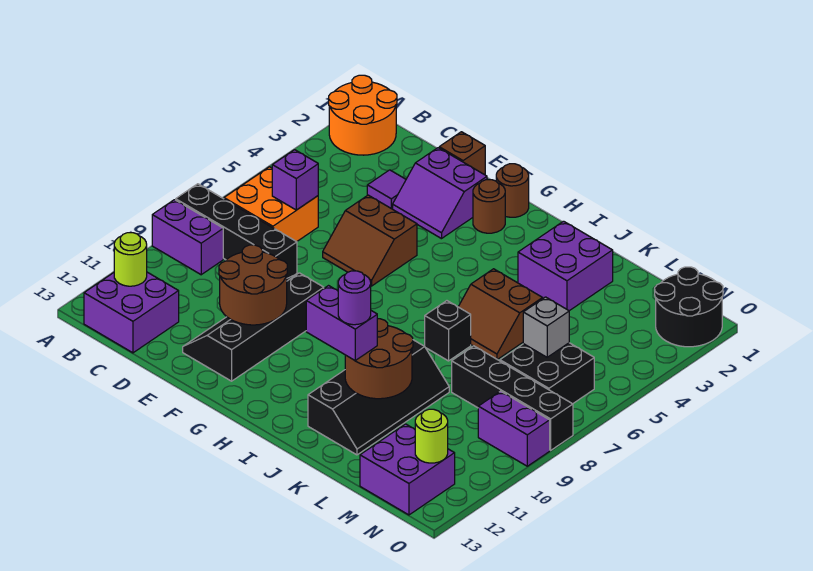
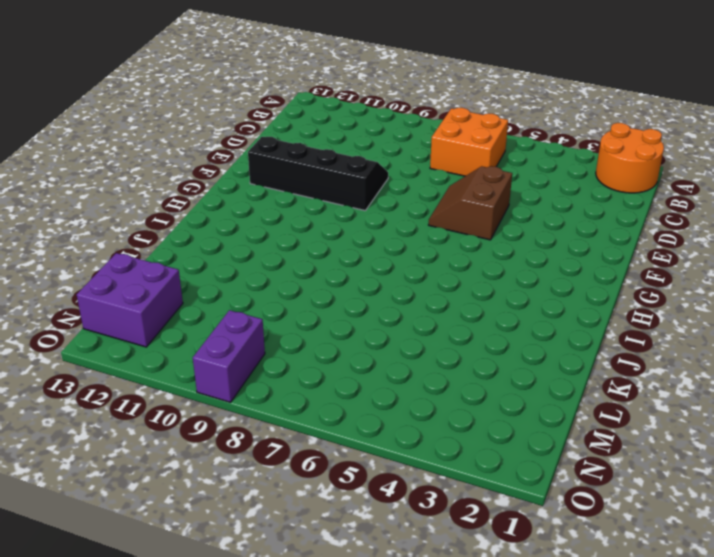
none -> black brick A8:D8 level 1
none -> purple brick A9:B9 level 1
none -> purple brick B12:C13 level 1

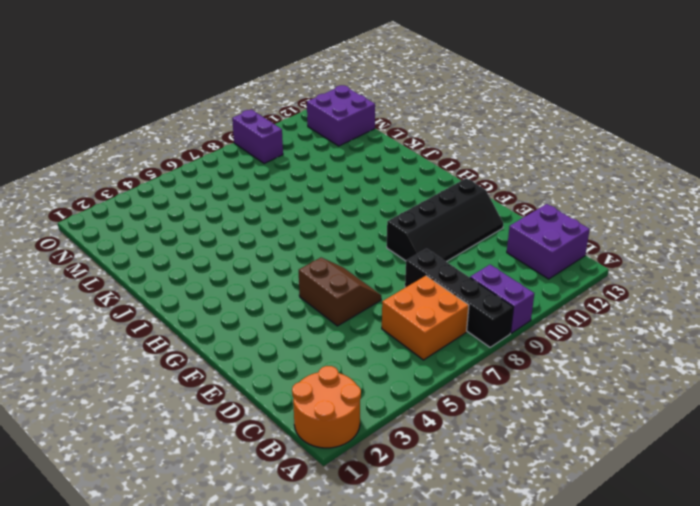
none -> purple tile D3 level 1
none -> brown brick E1 level 1
none -> purple slope E2:F3 level 1 top 2

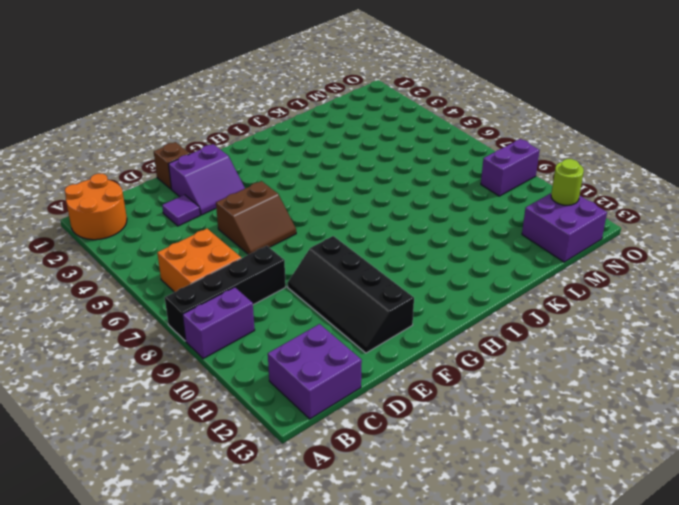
none -> brown round brick G1 level 1
none -> brown round brick G2 level 1
none -> purple brick J2:K3 level 1

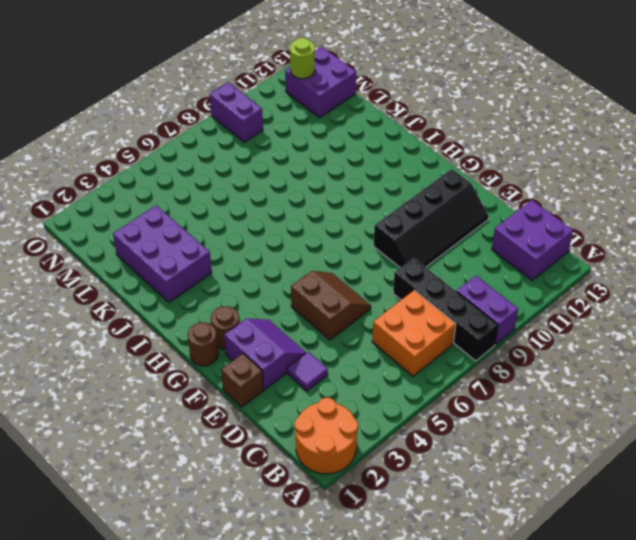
purple brick J2:L3 level 1 -> purple brick J2:K3 level 1
none -> brown slope J5:K6 level 1 top 5
none -> black brick J7 level 1
none -> black slope J9:K12 level 1 top J

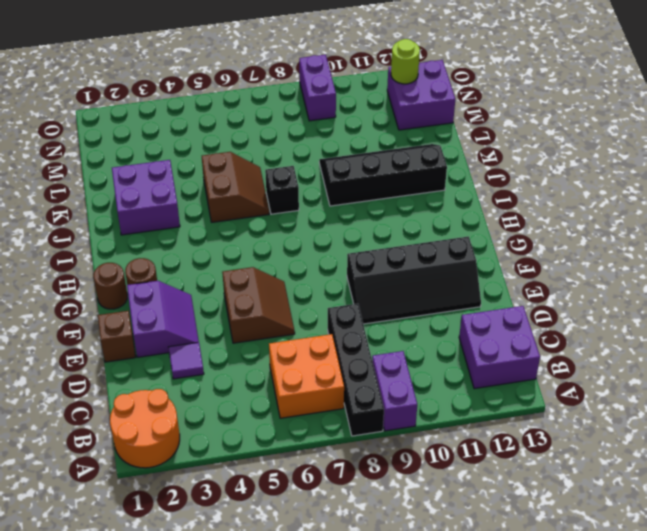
none -> black brick L8:O8 level 1
none -> black brick M6:N7 level 1
none -> black round brick N1:O2 level 1

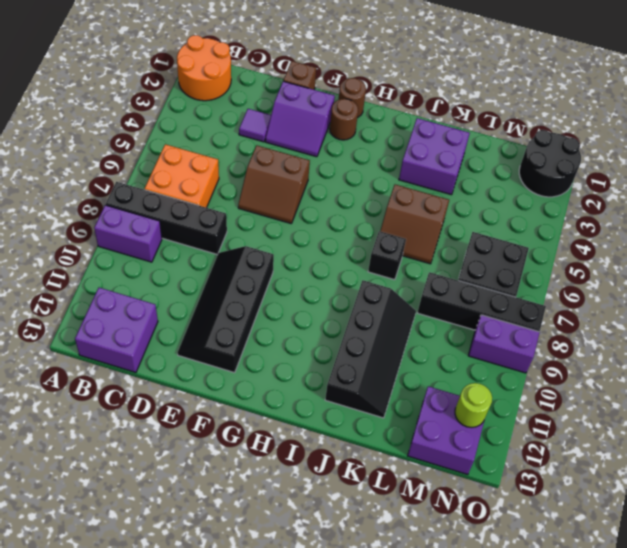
none -> lime round brick B12 level 2
none -> purple brick C6 level 2
none -> brown round brick E10:F11 level 2

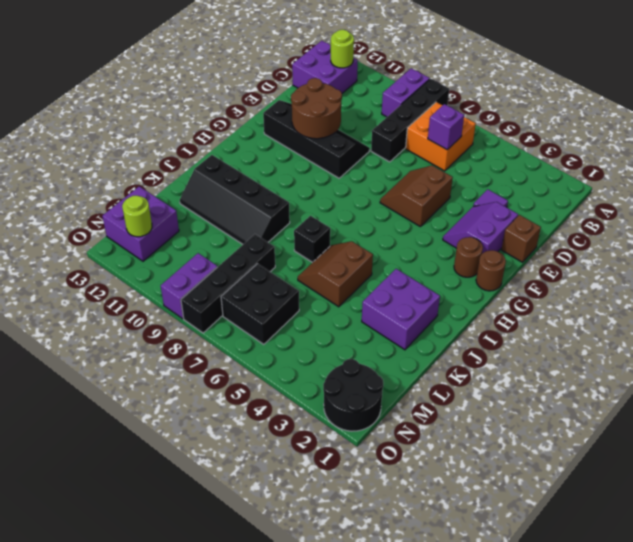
none -> orange round brick A1:B2 level 1
none -> brown round brick J10:K11 level 2
none -> grey brick M6 level 2

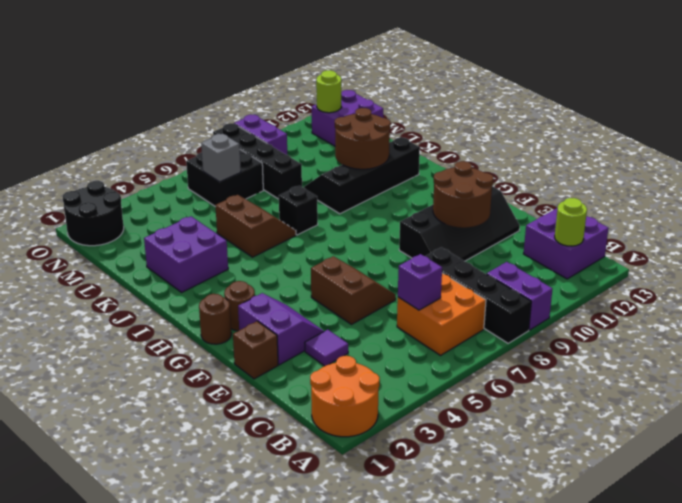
none -> purple brick I11:J11 level 3
none -> purple round brick J11 level 4

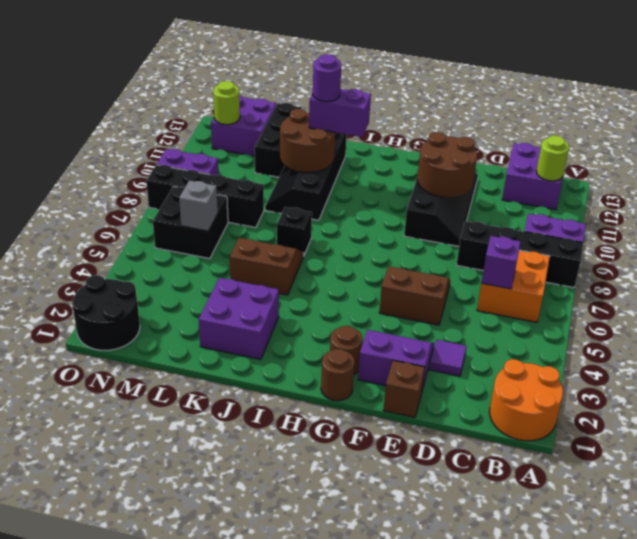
black brick L11:L13 level 1 -> none

